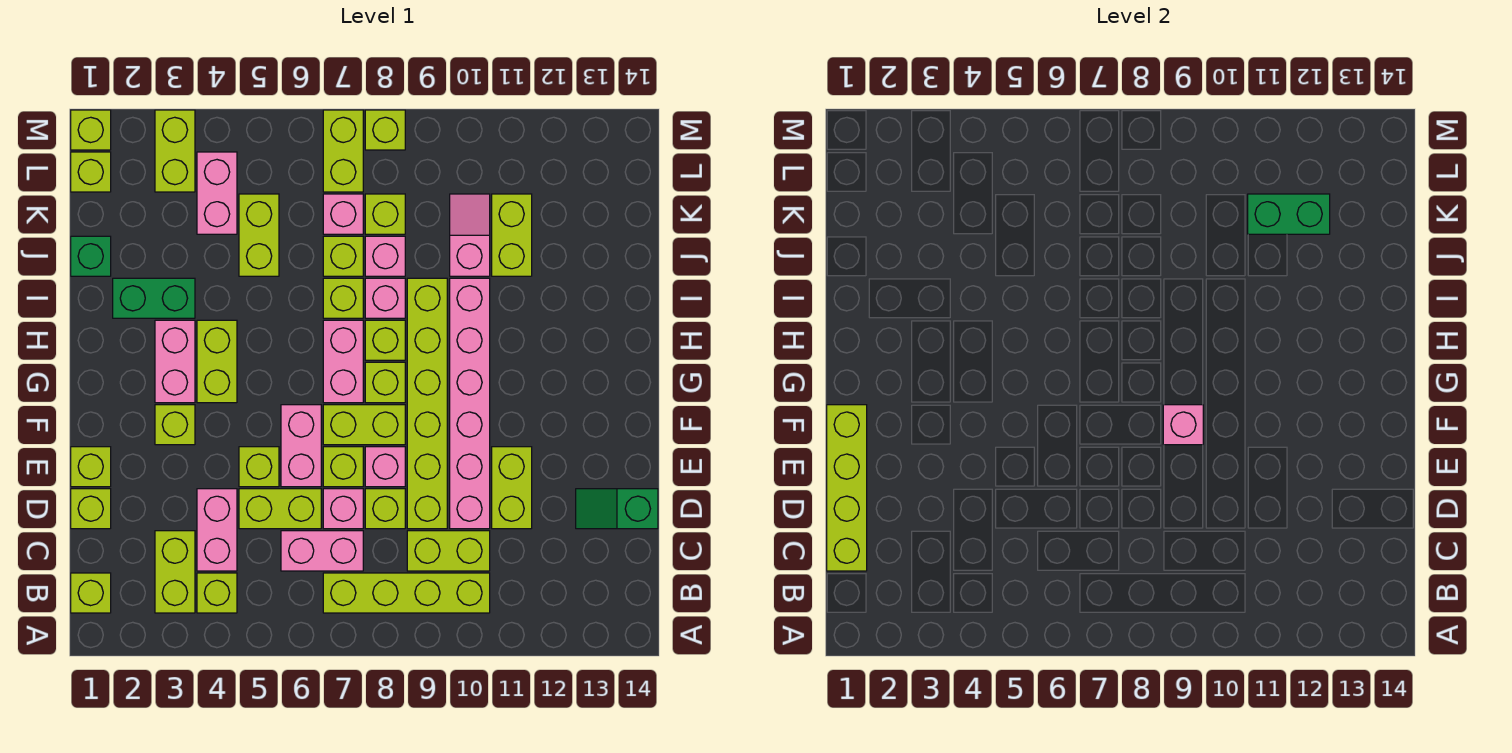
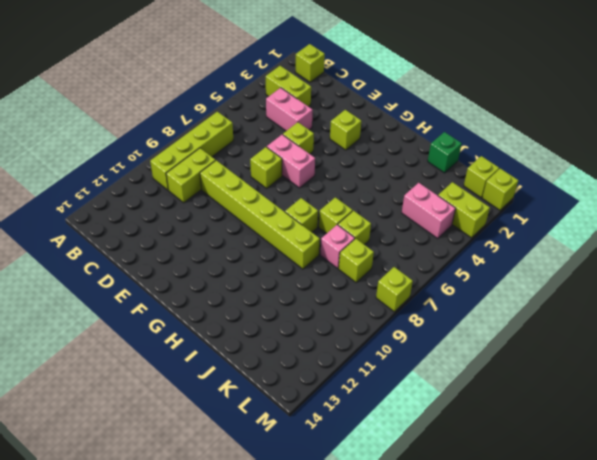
none -> lime brick B4 level 1
none -> pink brick C6:C7 level 1
none -> lime brick D1 level 1
none -> lime brick D5:D6 level 1

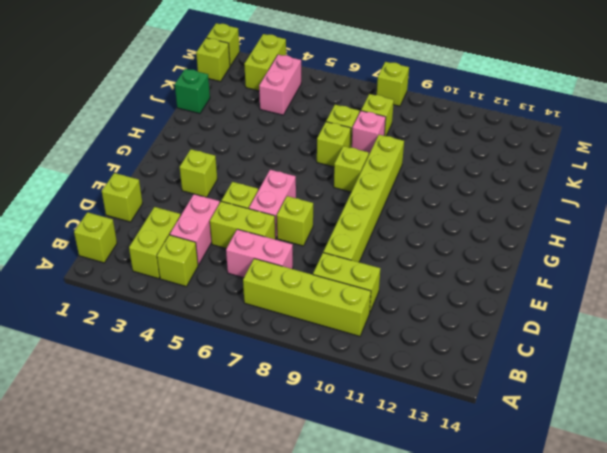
none -> pink brick D7 level 1
none -> lime brick D8 level 1
none -> pink brick D10:I10 level 1
none -> lime brick D11:E11 level 1

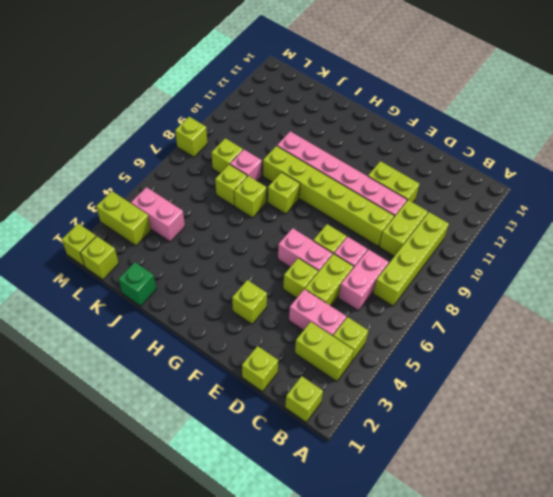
none -> lime brick D8 level 1
none -> green slope D13:D14 level 1 top 14
none -> lime brick E1 level 1
none -> pink brick E8 level 1

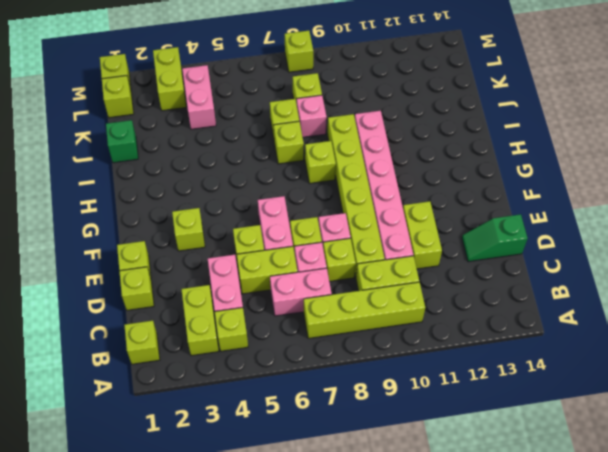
none -> lime brick F7:F8 level 1
none -> pink brick G3:H3 level 1
none -> lime brick G4:H4 level 1
none -> pink brick G7:H7 level 1

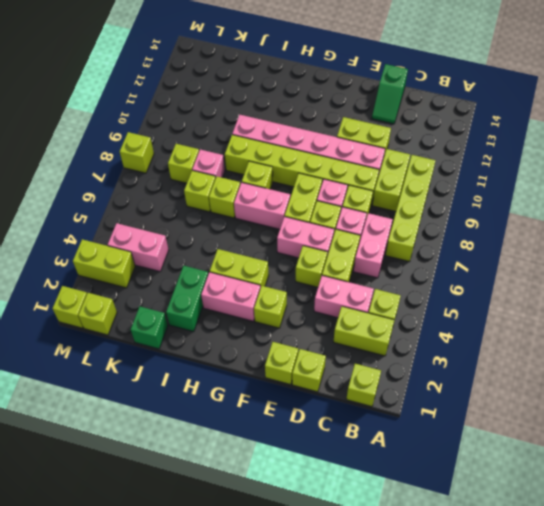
none -> lime brick G8 level 1
none -> pink brick I8 level 1
none -> lime brick J5:K5 level 1
none -> pink slope J10:K10 level 1 top J

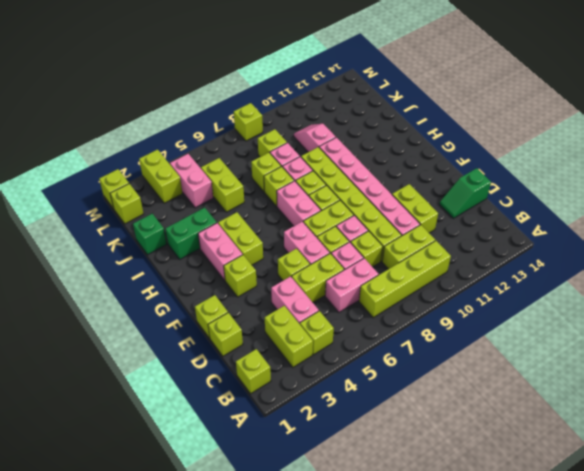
none -> lime brick J11:K11 level 1
none -> pink brick K7 level 1
none -> lime brick L7:M7 level 1
none -> lime brick C1:F1 level 2

